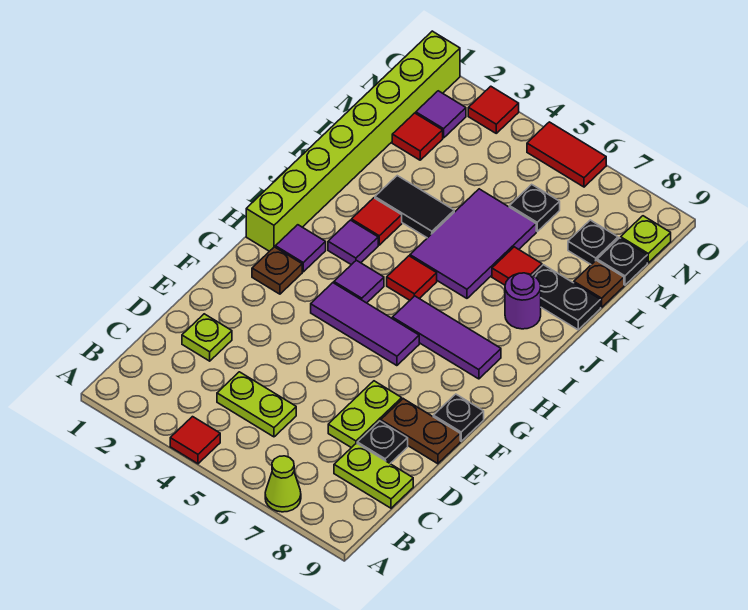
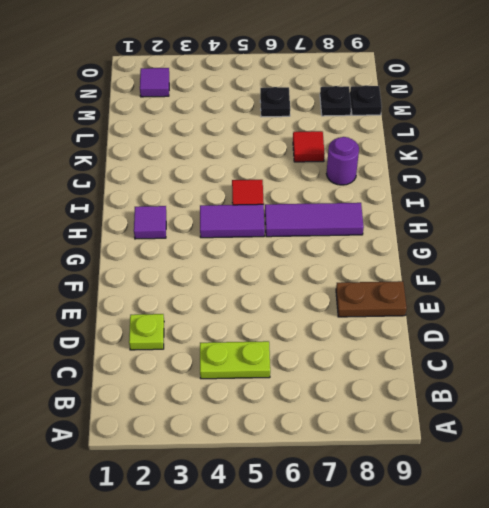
purple tile H4:H5 level 1 -> purple tile H4 level 1
none -> red tile A4 level 1
none -> lime cone A7 level 1
none -> lime plate C8:C9 level 1
none -> lime plate D7:E7 level 1

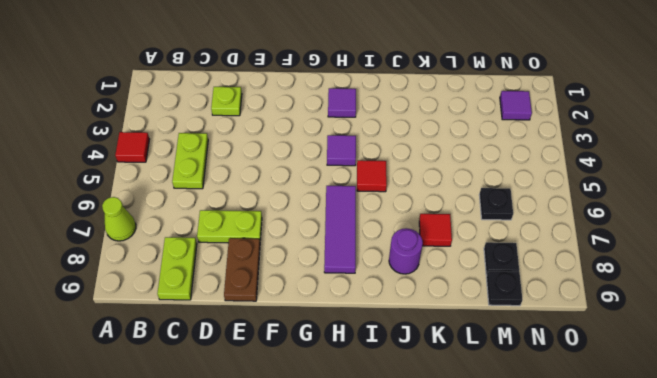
none -> black plate D8 level 1
none -> black plate F9 level 1
none -> brown plate G2 level 1
none -> purple tile G4:G6 level 1

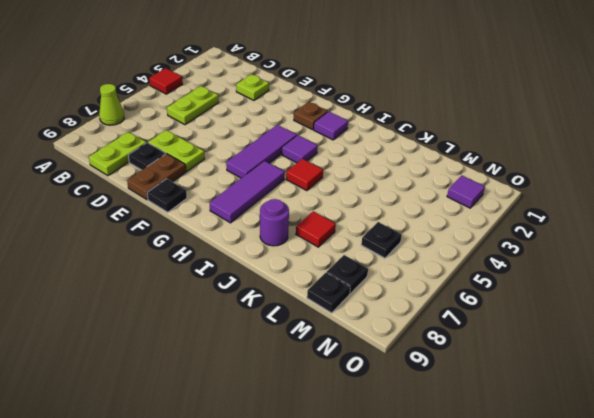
none -> lime brick H1:O1 level 1
none -> purple tile I3 level 1
none -> red tile J3 level 1
none -> purple tile J5:L6 level 1

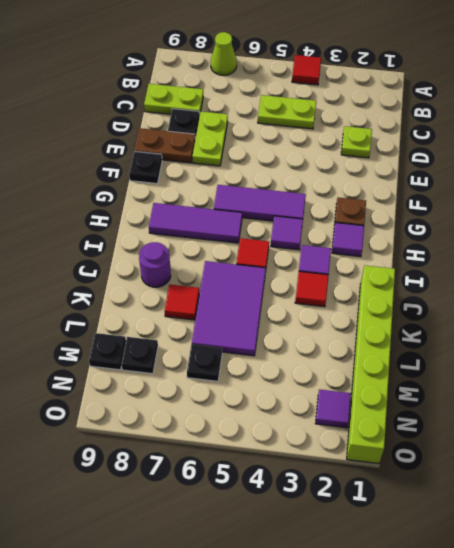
lime brick J1:O1 level 1 -> lime brick H1:O1 level 1
none -> black tile K3:K4 level 1
none -> black plate K8:K9 level 1
none -> brown plate L9 level 1
none -> red tile M2 level 1

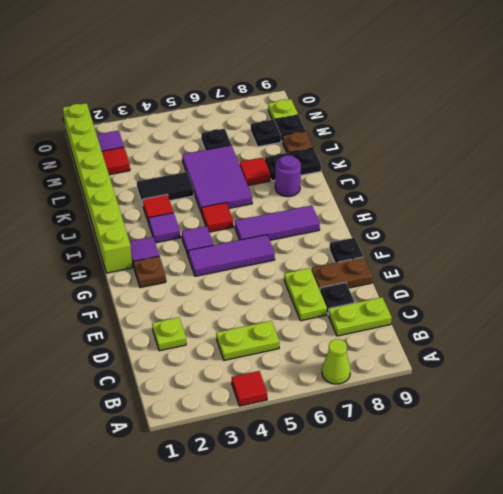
none -> red tile O3 level 1
none -> red tile O5:O6 level 1

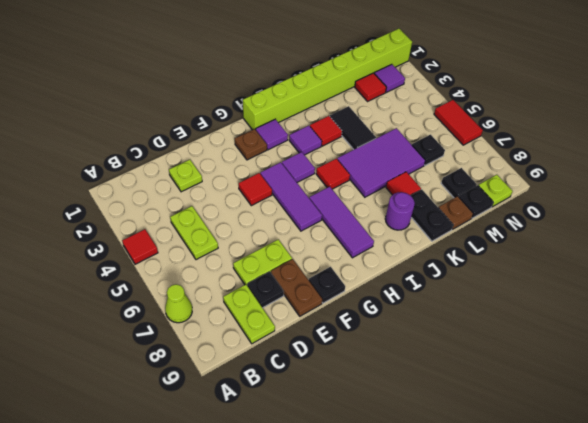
red tile F4 level 1 -> red tile O3 level 1

